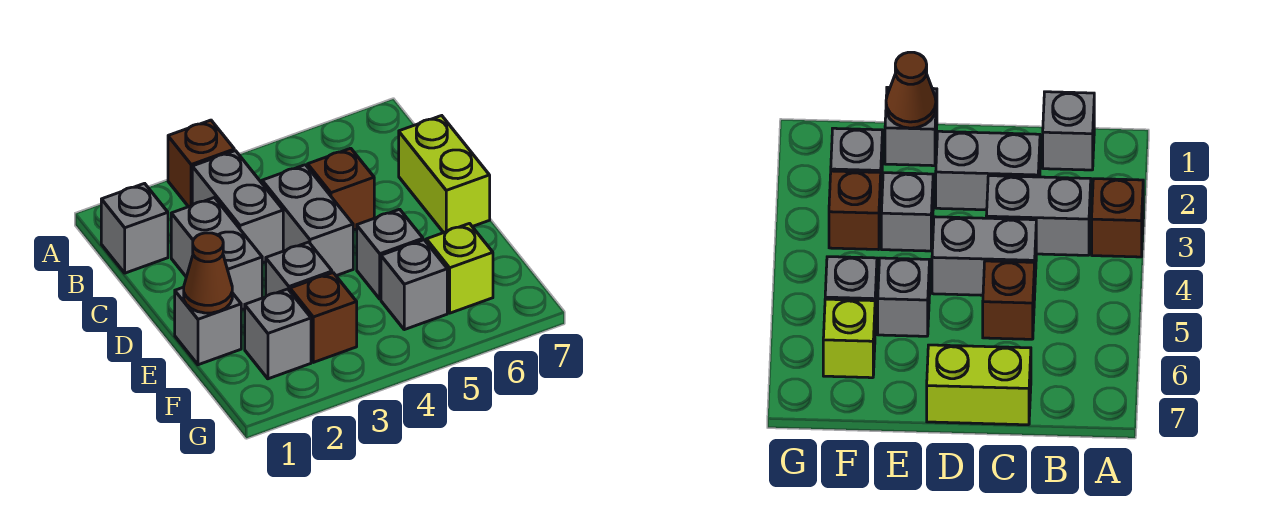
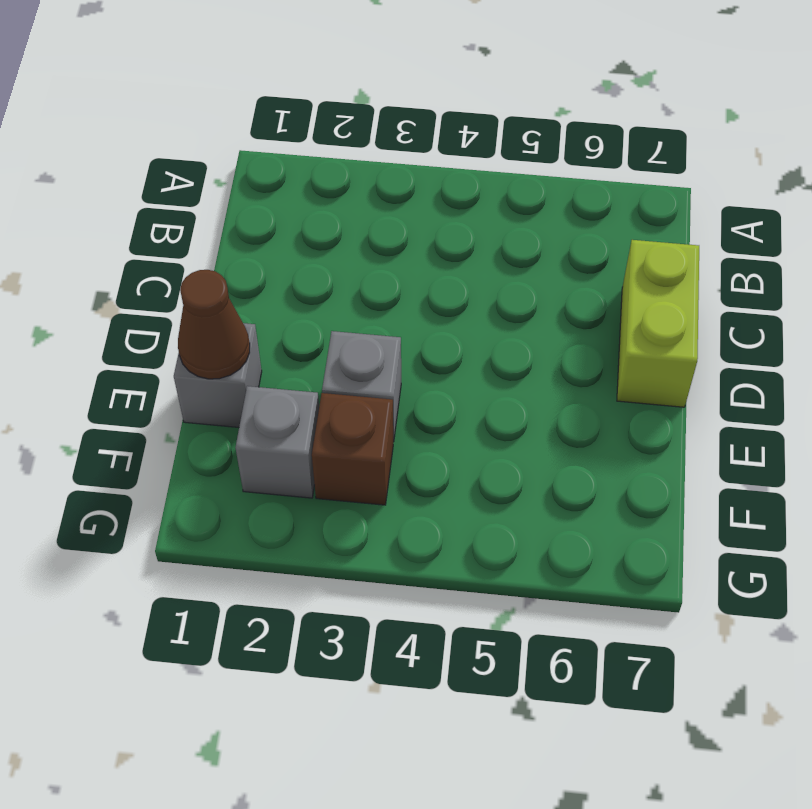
none -> brown brick A3 level 1
none -> grey brick B1 level 1
none -> grey brick B3:C3 level 1

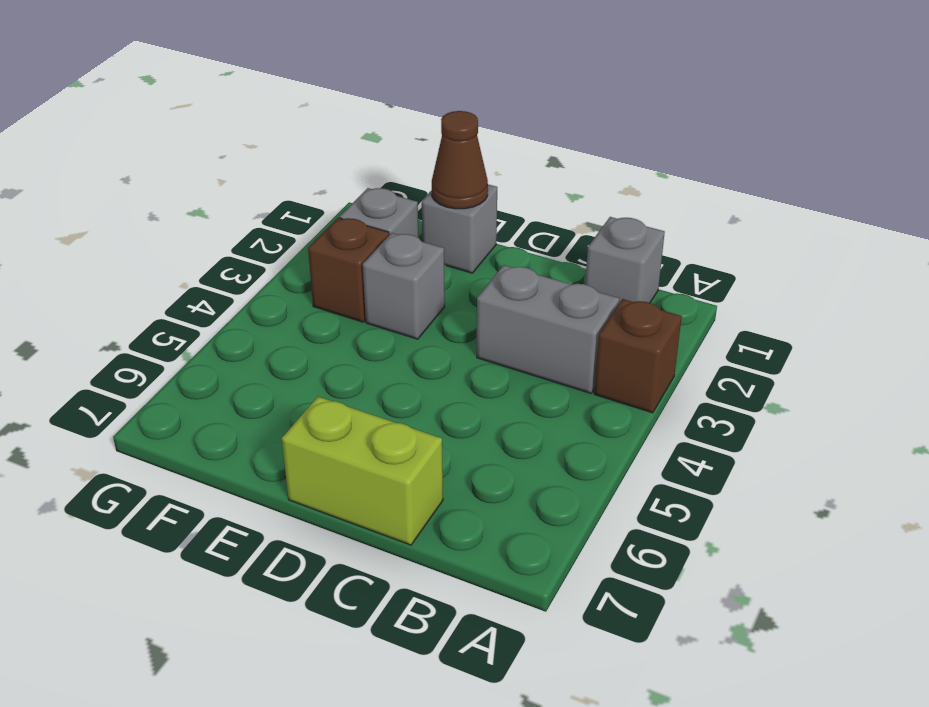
none -> grey brick C2:D2 level 1
none -> grey brick C4:D4 level 1
none -> brown brick C5 level 1

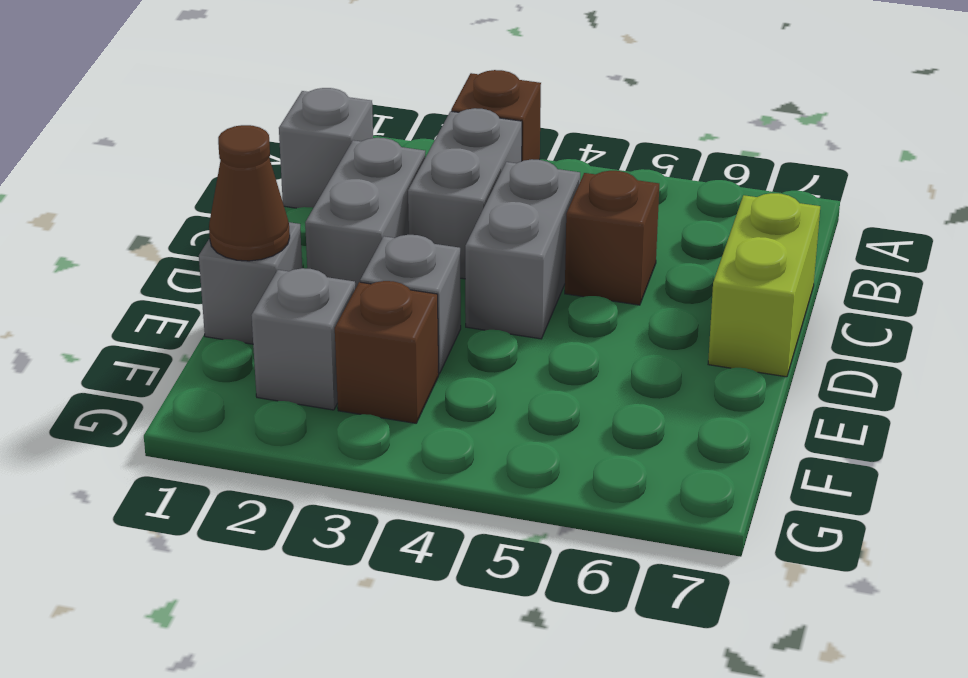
none -> grey brick E5 level 1
none -> grey brick F5 level 1
none -> lime brick F6 level 1

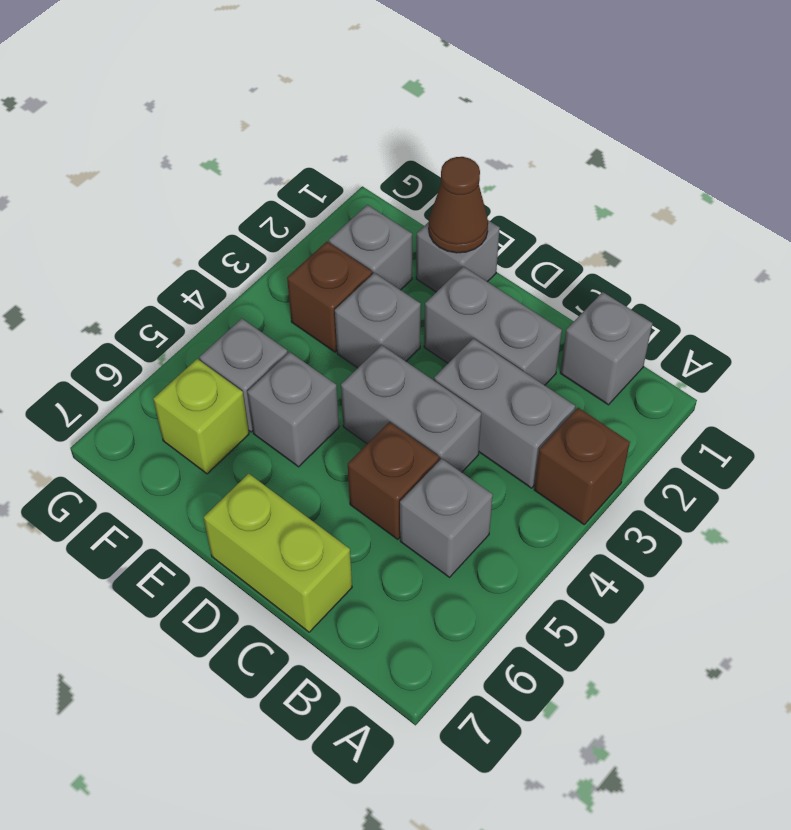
grey brick B5 level 1 -> none

